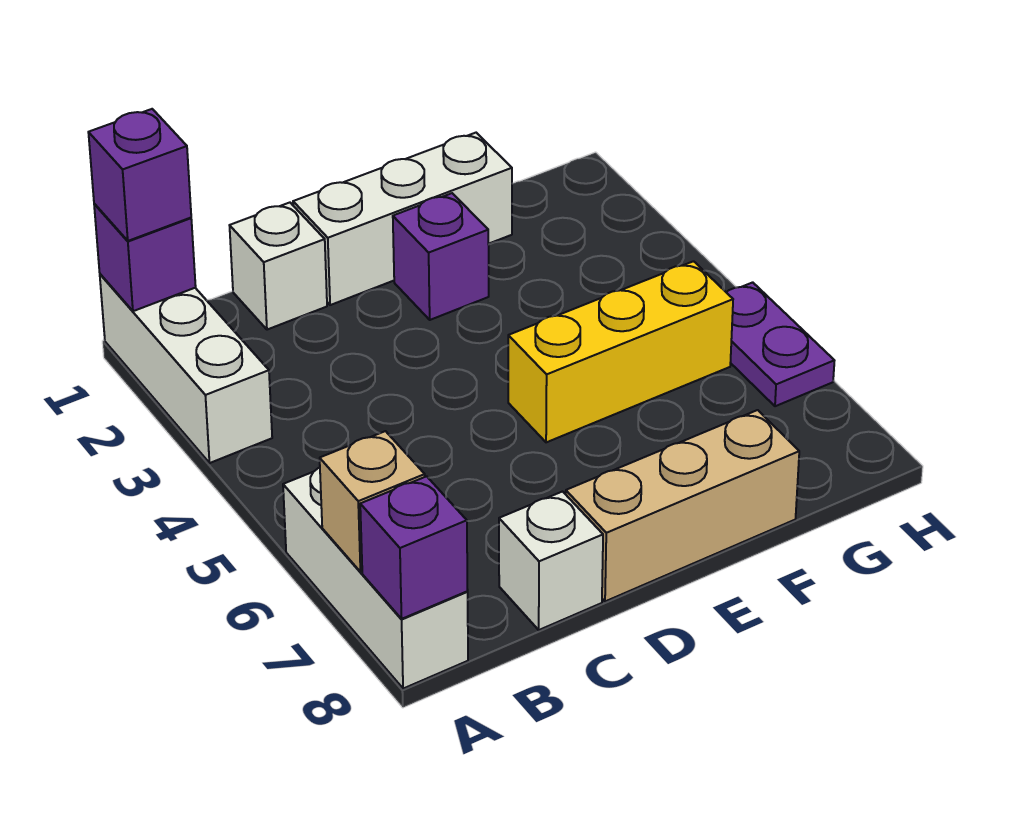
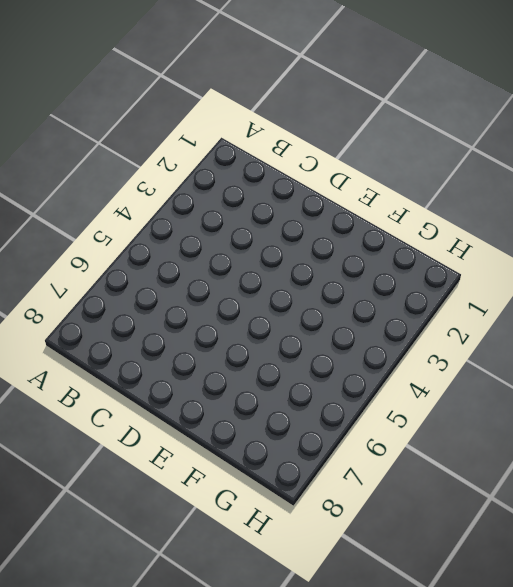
none -> white brick A1:A3 level 1
none -> white brick A6:A8 level 1
none -> white brick C1 level 1

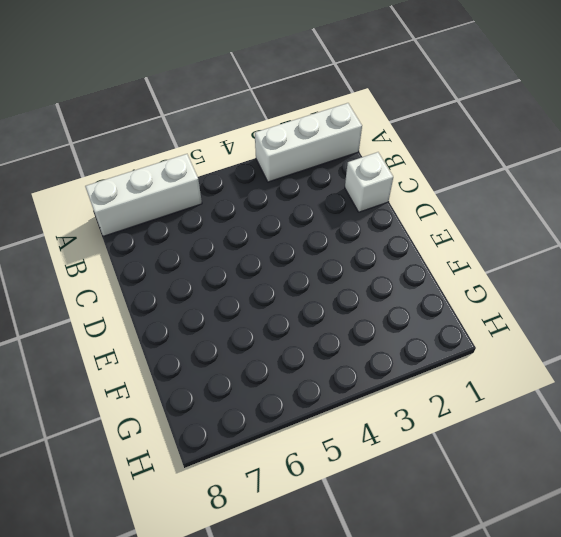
none -> white brick C8 level 1
none -> white brick D1:F1 level 1
none -> tan brick D8:F8 level 1

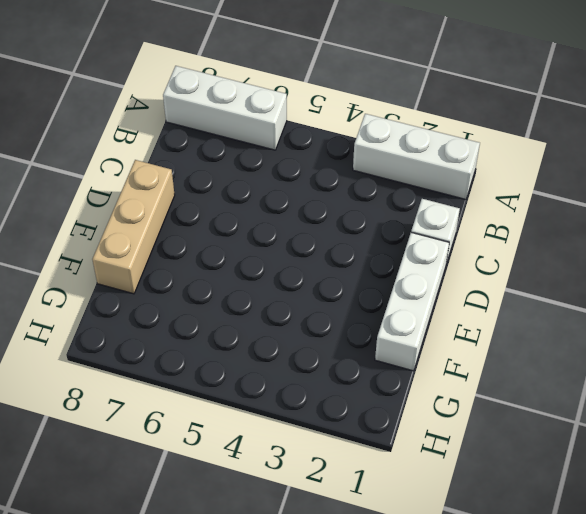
none -> white brick C8 level 1
none -> purple brick E2 level 1
none -> yellow brick E5:G5 level 1

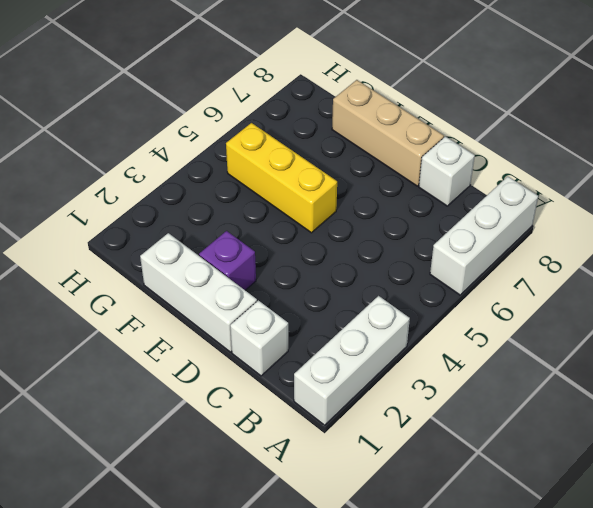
none -> purple plate H5:H6 level 1
none -> purple brick A1 level 2
none -> tan brick A7 level 2

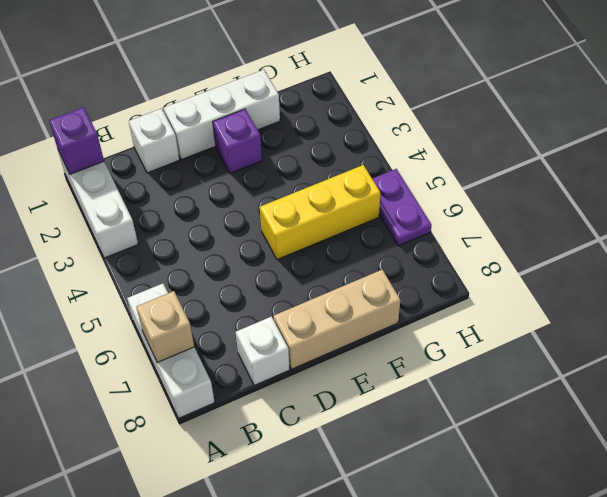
none -> purple brick A8 level 2
none -> purple brick A1 level 3

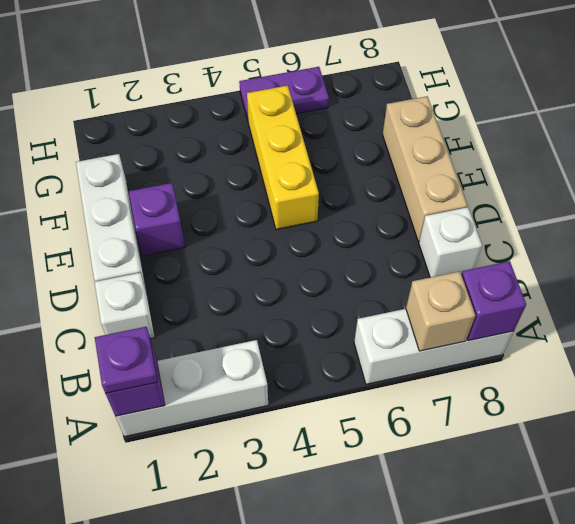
purple plate A1 level 3 -> purple brick A1 level 3

